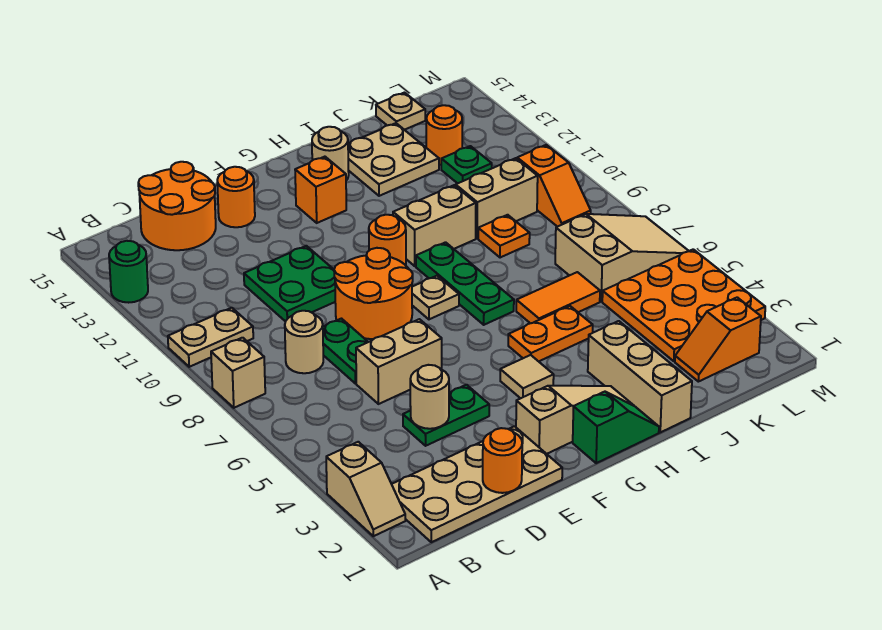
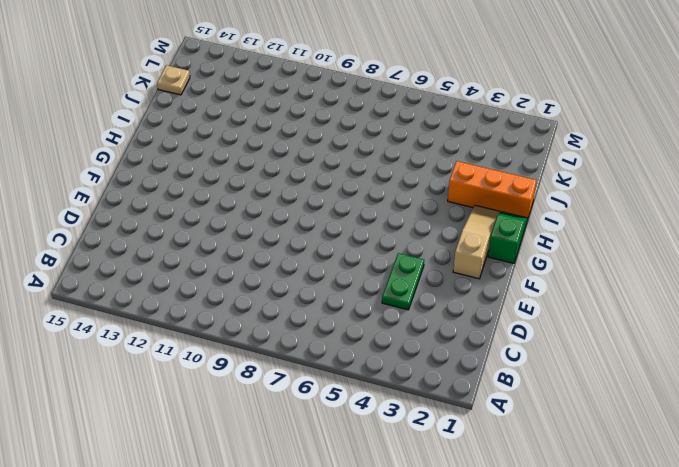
orange brick I1:I3 level 1 -> tan brick I1:I3 level 1
none -> tan slope A2:A3 level 1 top 3
none -> tan brick A8 level 1
none -> tan plate A10:B10 level 1
none -> green round brick A13 level 1

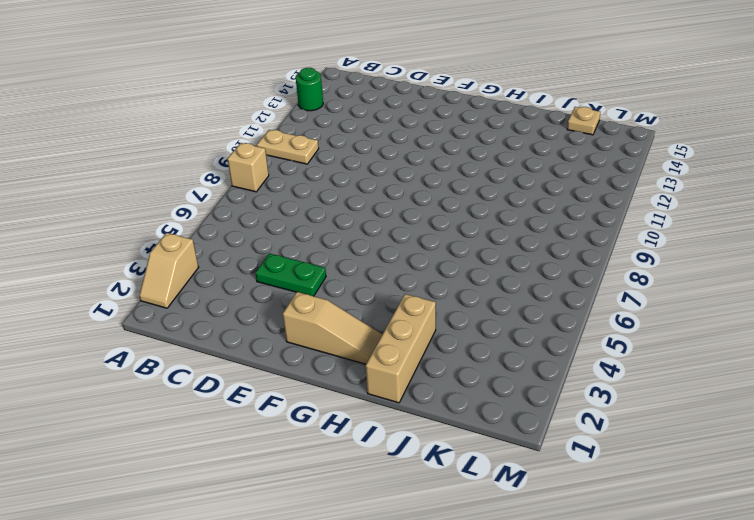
none -> tan plate B1:E2 level 1
none -> tan round brick C8 level 1
none -> orange round brick C14:D15 level 1
none -> tan brick D6:E6 level 1

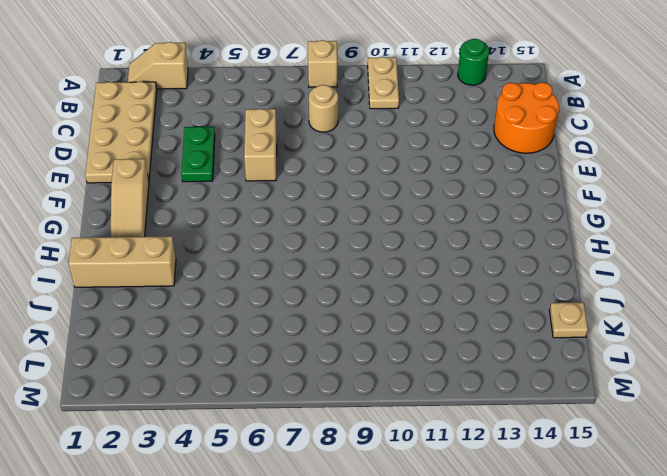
none -> green plate D7:D8 level 1
none -> green plate D10:E11 level 1
none -> orange round brick E8:F9 level 1
none -> orange round brick E14 level 1

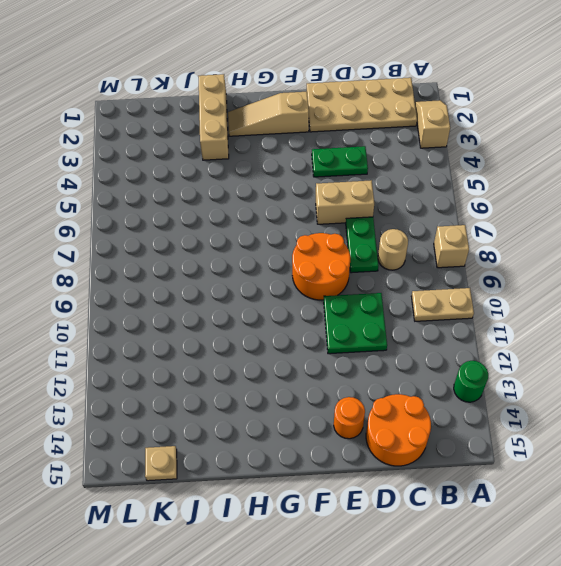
none -> green slope G1:H1 level 1 top G
none -> tan tile G4 level 1
none -> tan plate G8 level 1
none -> orange round brick G10 level 1

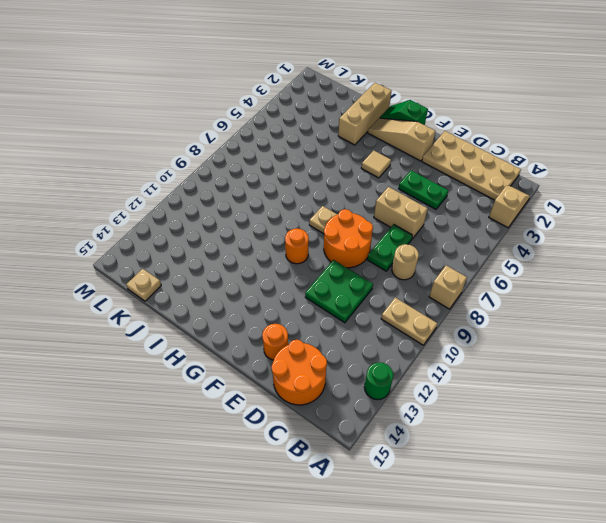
none -> orange brick G13 level 1
none -> orange plate H5:I5 level 1
none -> green plate H7:H9 level 1
none -> tan brick H10:I10 level 1

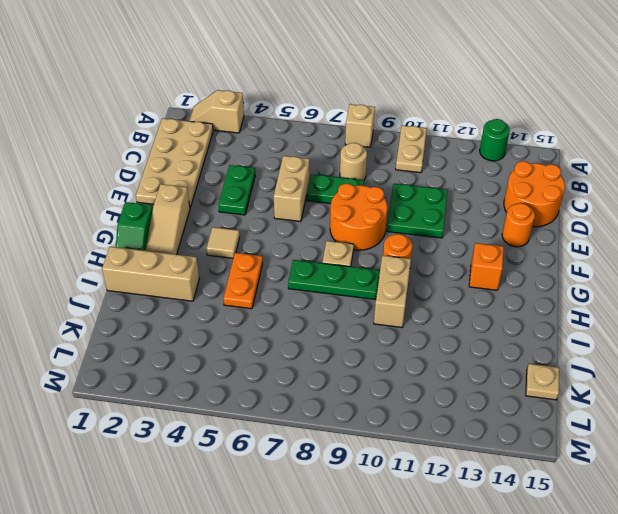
none -> tan round brick H14 level 1
none -> orange tile I6:J6 level 1
none -> tan plate I13:J14 level 1
none -> orange plate J9 level 1

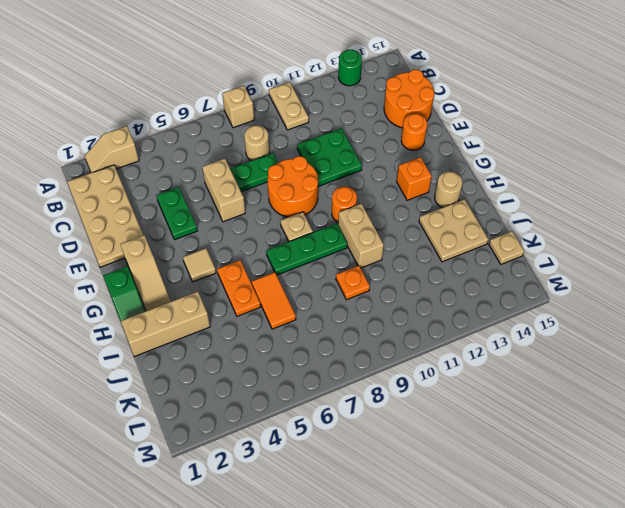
none -> tan brick J10:K10 level 1
none -> orange slope K2:L2 level 1 top L
none -> orange plate K3:M5 level 1
none -> tan slope K6:M7 level 1 top K

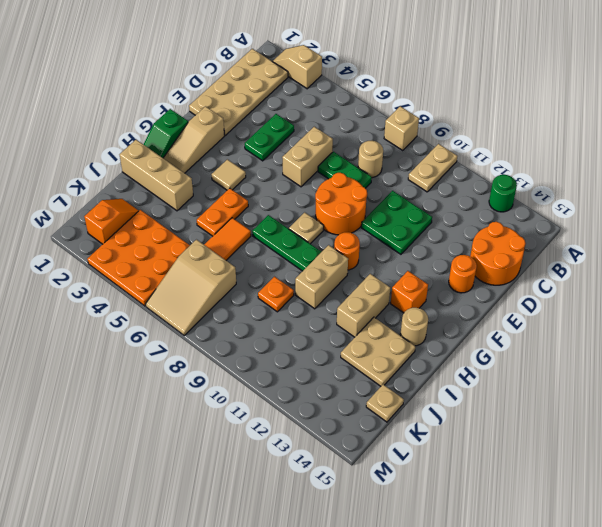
tan brick H12:I12 level 1 -> tan brick J10:K10 level 1
none -> green plate K12 level 1
none -> orange round brick K13 level 1
none -> orange slope L9:L10 level 1 top 10
none -> orange round brick D1 level 2

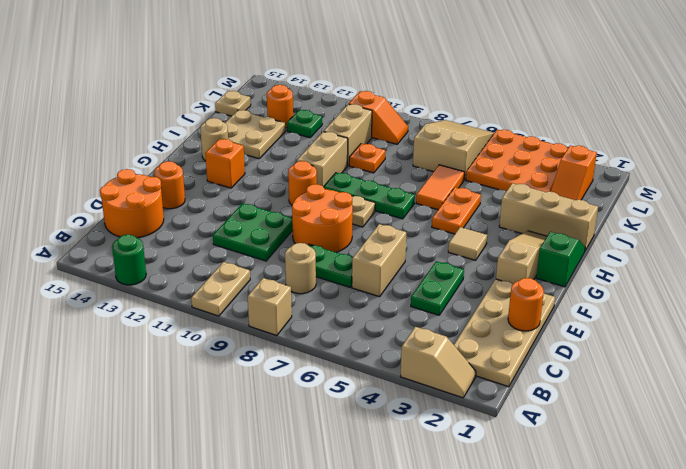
none -> tan round brick D4 level 2

